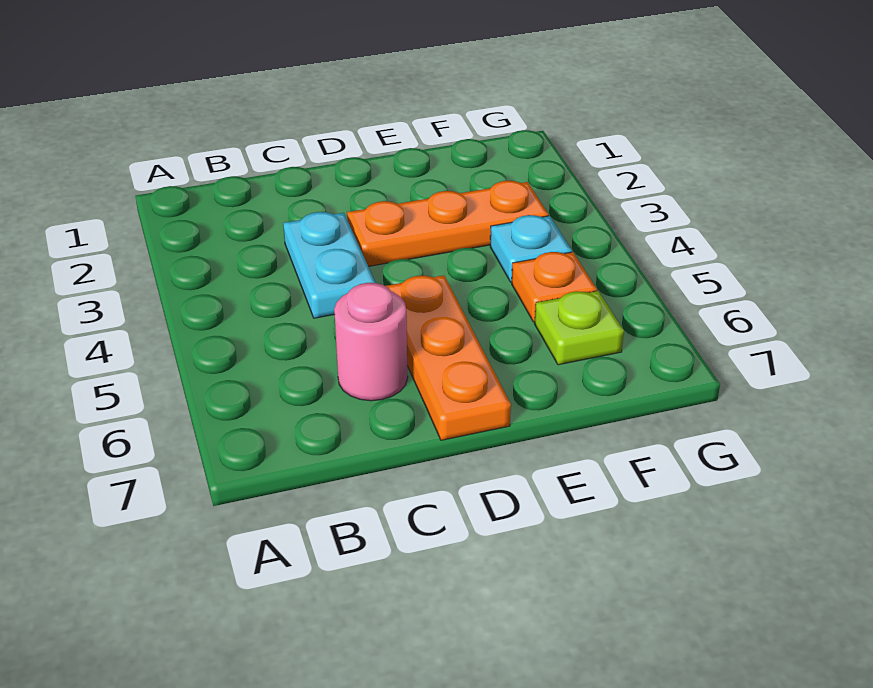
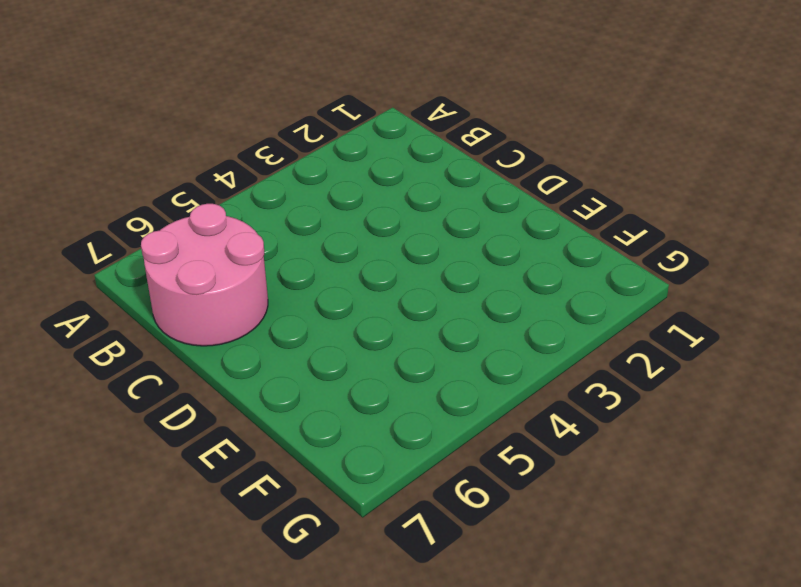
pink round brick B6:C7 level 1 -> pink round brick C6 level 1
none -> cyan plate C3:C4 level 1
none -> orange plate D3:F3 level 1

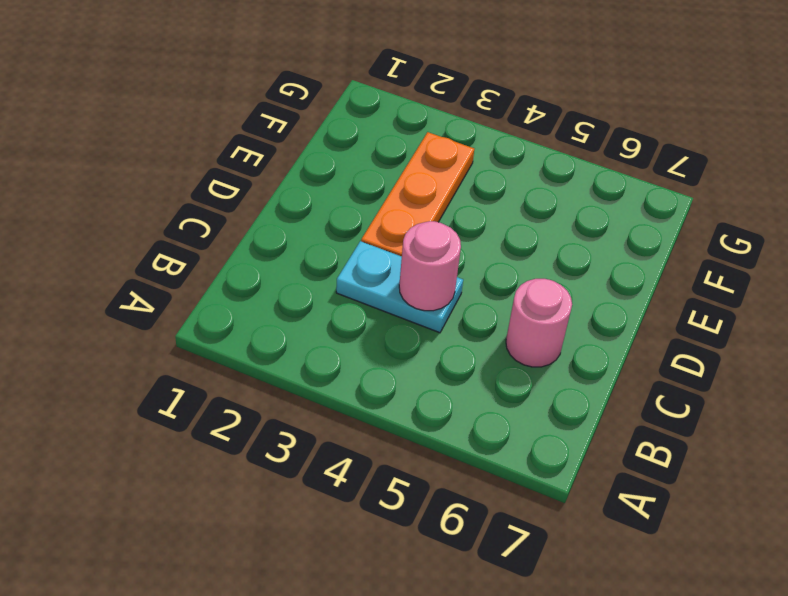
pink round brick C4 level 2 -> none
none -> orange plate D5:D7 level 1
none -> cyan plate F4 level 1

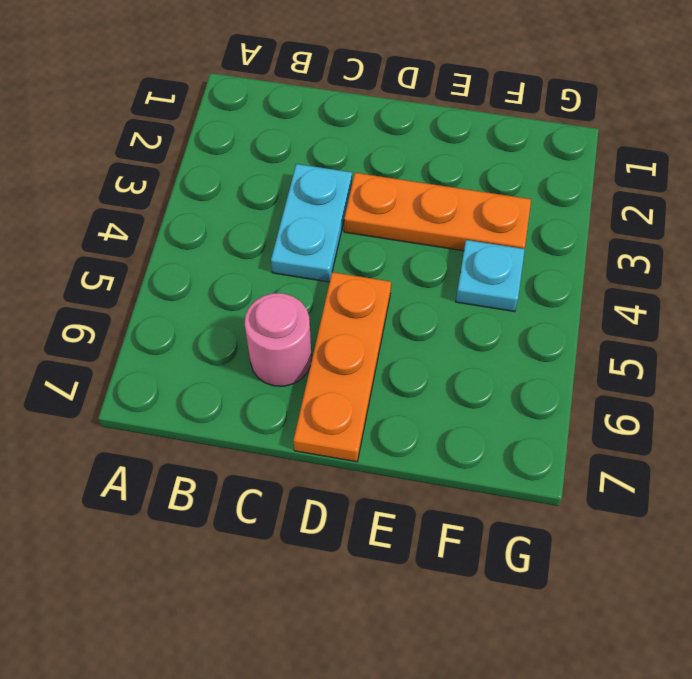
none -> orange plate F5 level 1
none -> lime plate F6 level 1

